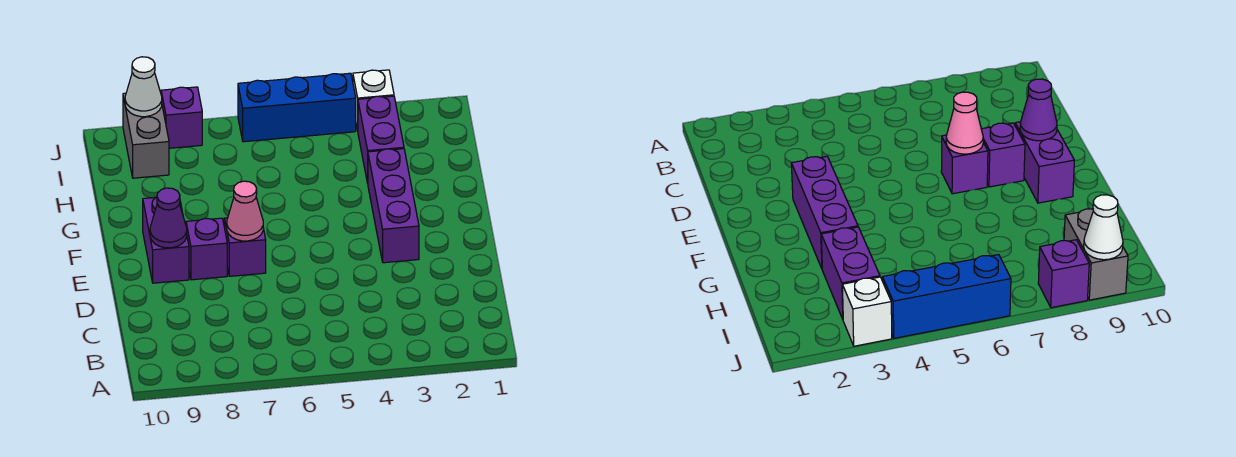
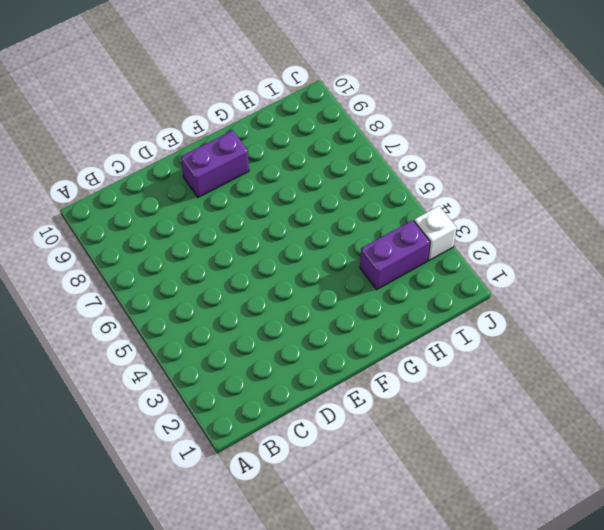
none -> purple brick E3:G3 level 1
none -> purple brick E7 level 1
none -> purple brick E8 level 1

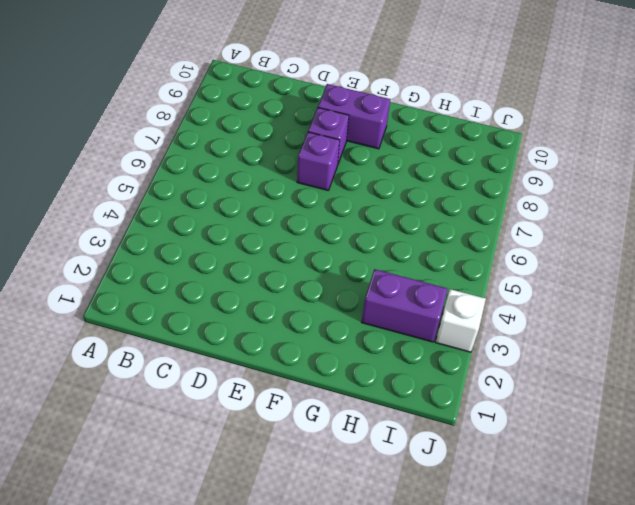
none -> purple brick E3:G3 level 1
none -> grey brick I9:J9 level 1
none -> blue brick J4:J6 level 1

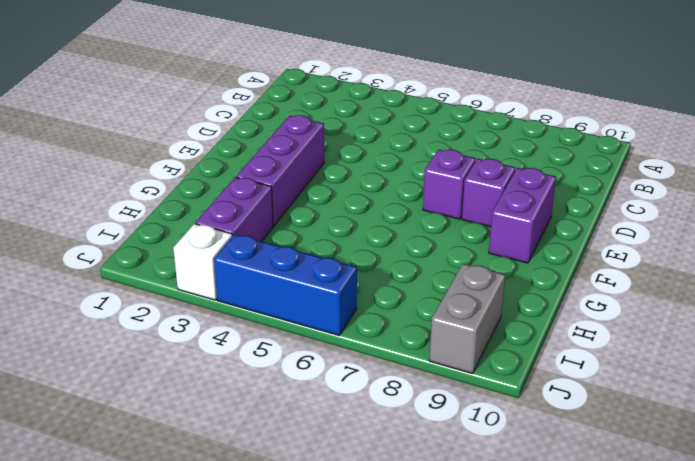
none -> purple brick J8 level 1
none -> pink cone E7 level 2
none -> purple cone E9 level 2

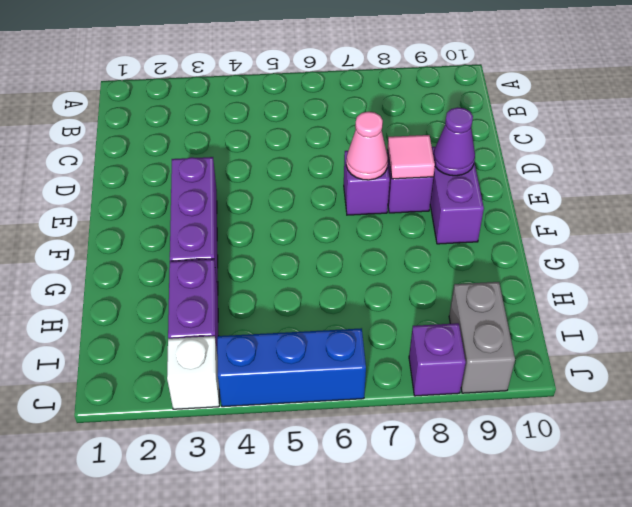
pink tile E8 level 2 -> none
none -> white cone J9 level 2

